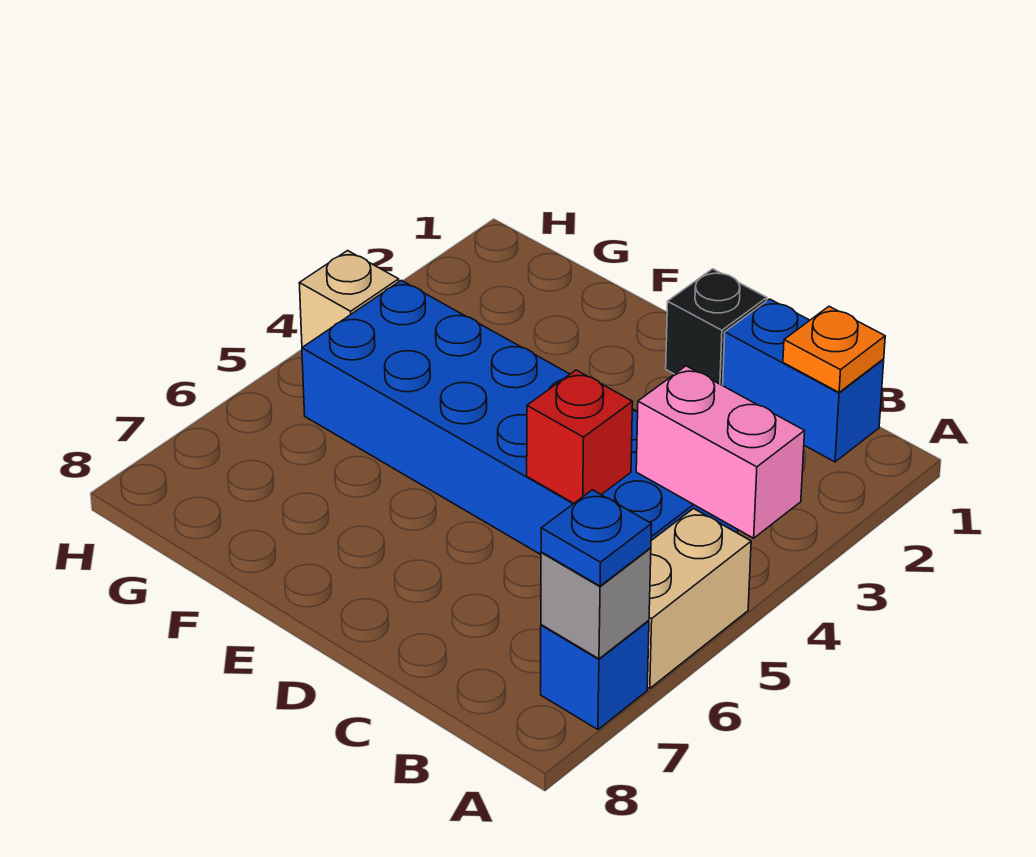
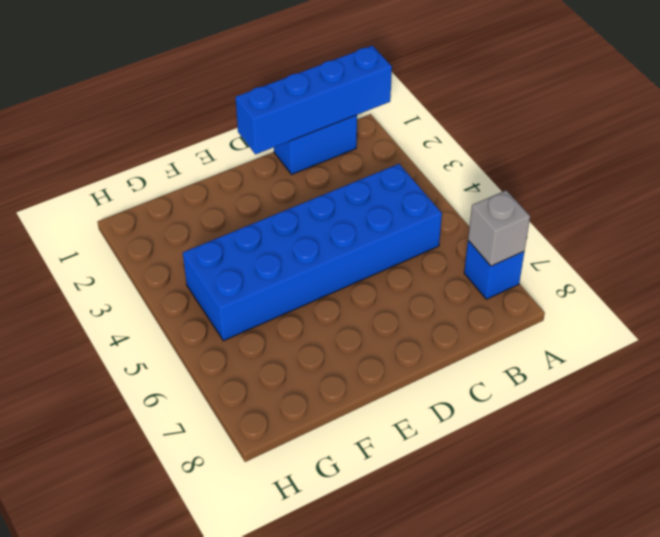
blue brick A1:D1 level 2 -> orange plate B1 level 2
none -> tan brick A5:A6 level 1
none -> black brick D1 level 1

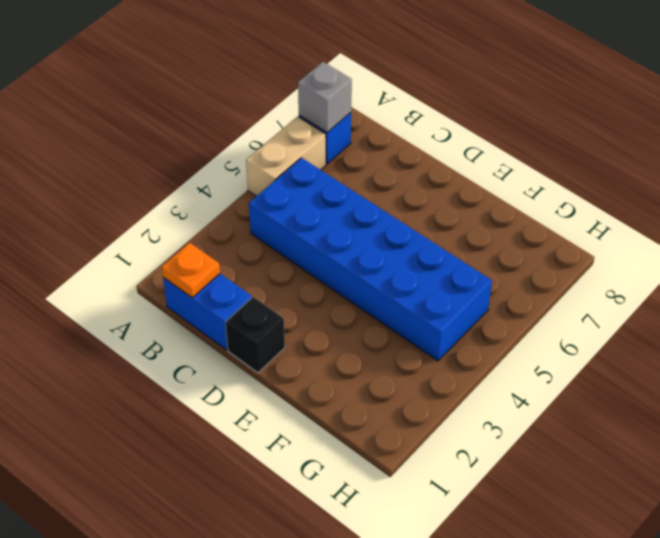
none -> tan brick H4 level 1
none -> pink brick A4:B4 level 2

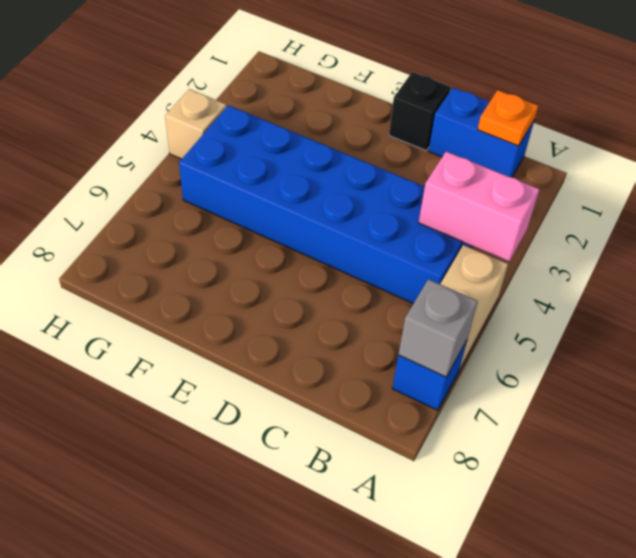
none -> red brick C5 level 2
none -> blue plate A7 level 3

